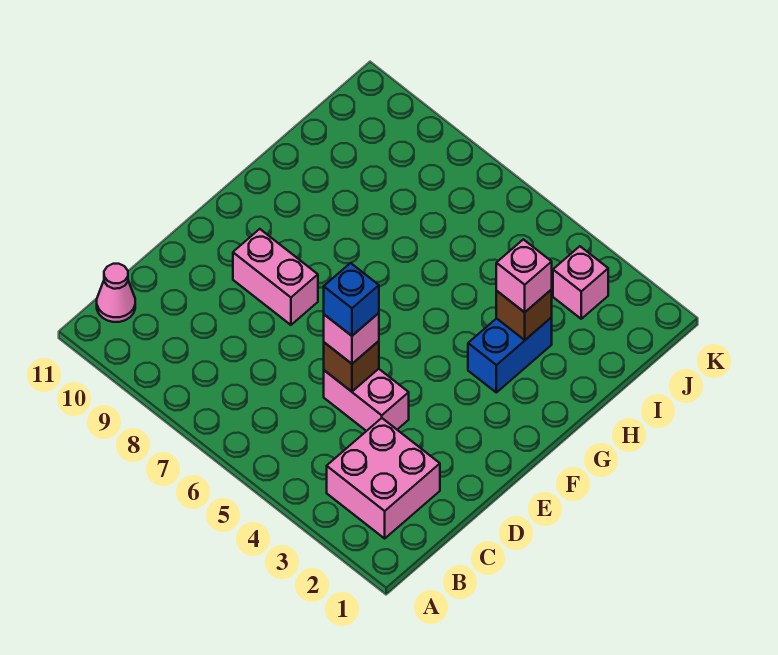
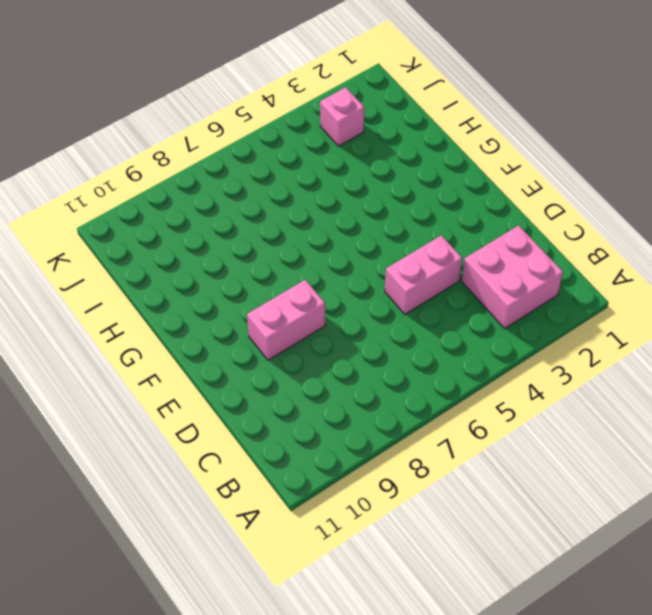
none -> pink cone B11 level 1
none -> blue brick G3:H3 level 1

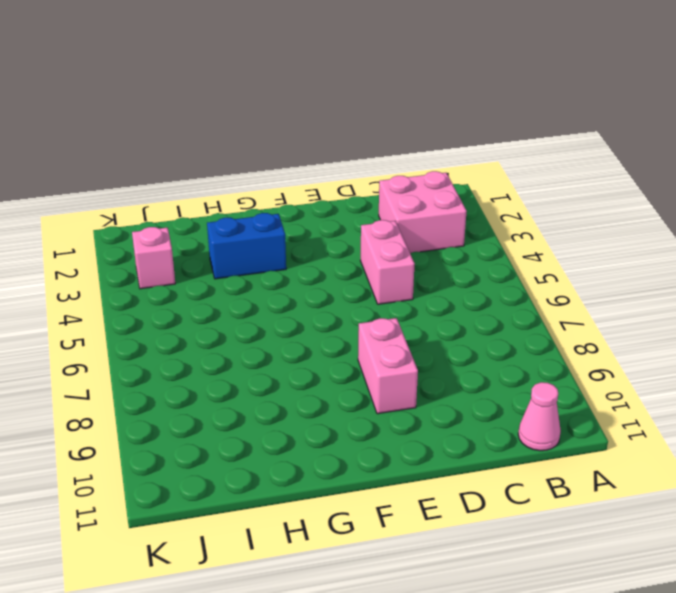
none -> brown brick D5 level 2
none -> brown brick H3 level 2

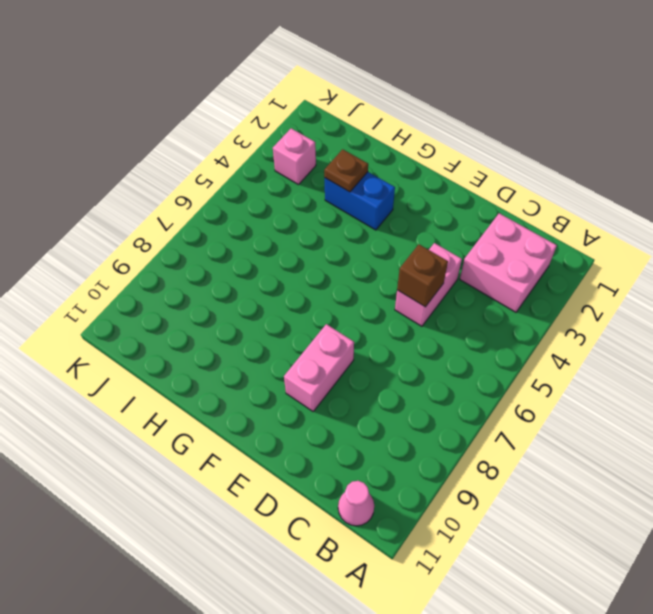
brown plate H3 level 2 -> brown brick H3 level 2
none -> pink brick D5 level 3
none -> pink brick H3 level 3

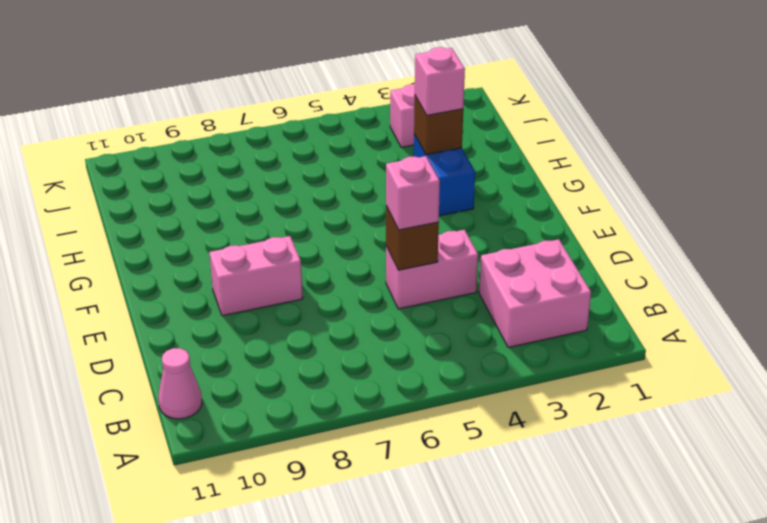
none -> blue brick D5 level 4

